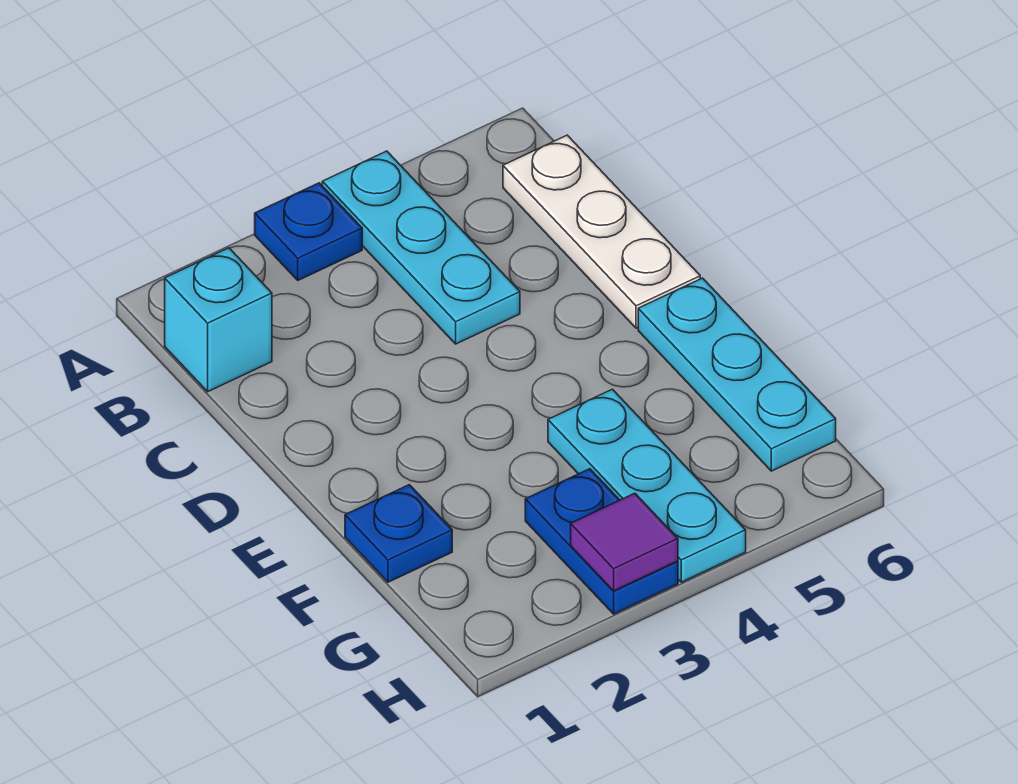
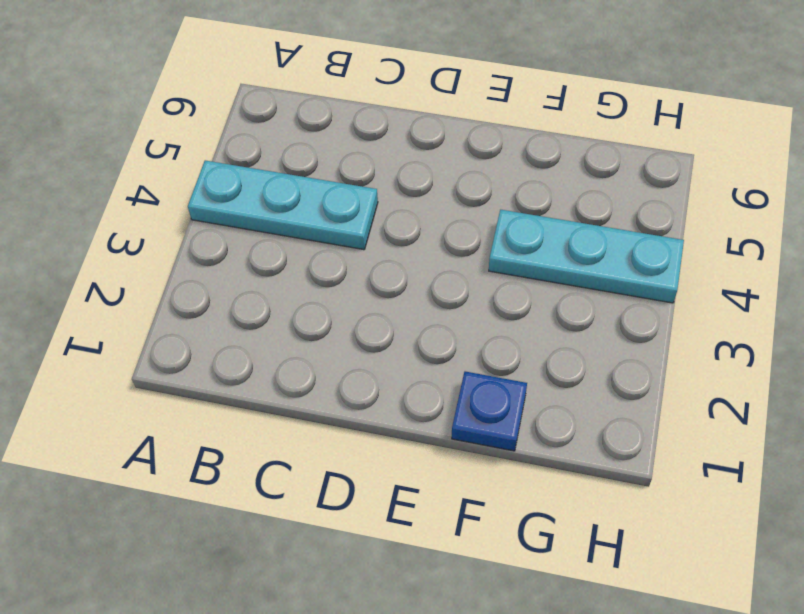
none -> blue plate A3 level 1
none -> cyan brick B1 level 1

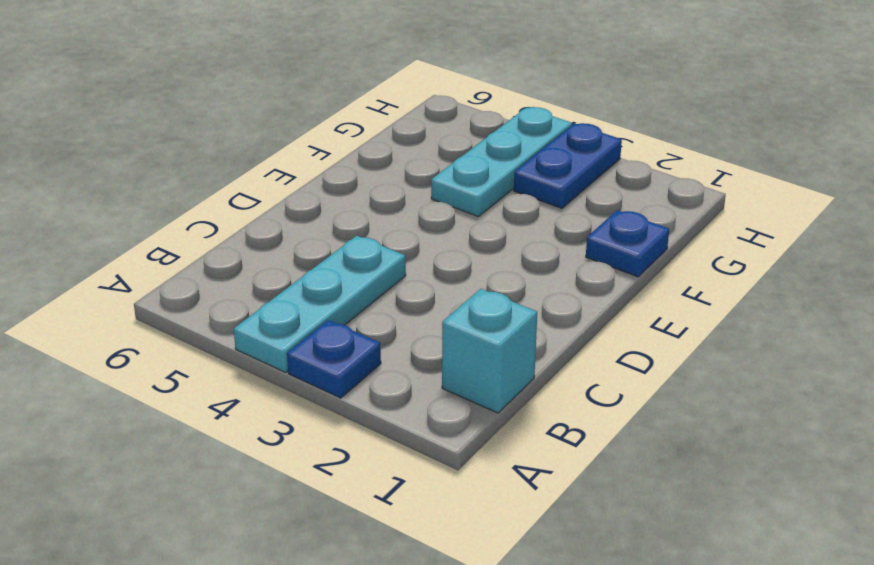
none -> white plate B6:D6 level 1
none -> cyan plate E6:G6 level 1

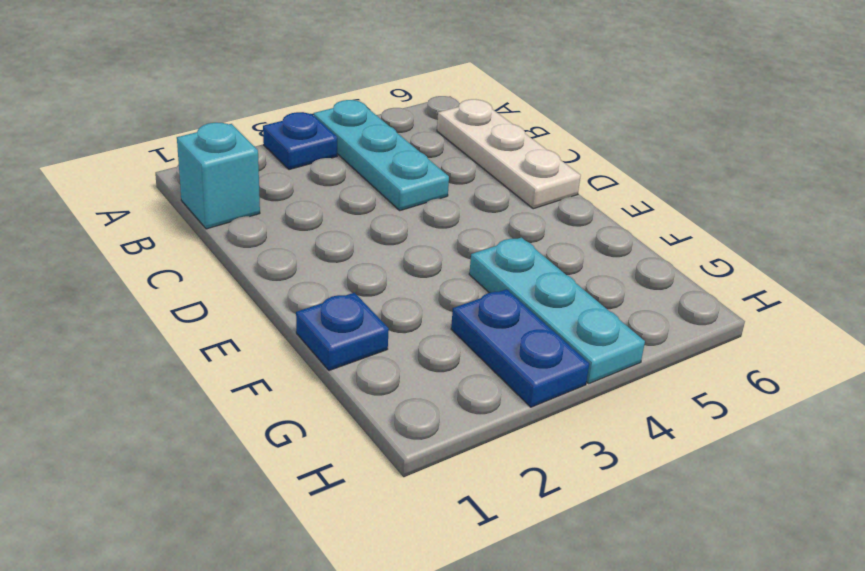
none -> cyan plate E6:G6 level 1
none -> purple tile H3 level 2

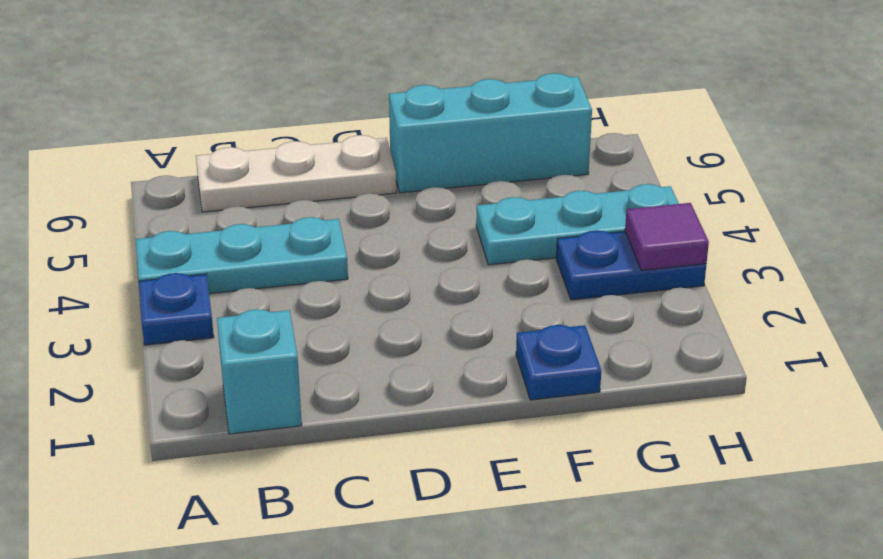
cyan brick E6:G6 level 1 -> cyan plate E6:G6 level 1

